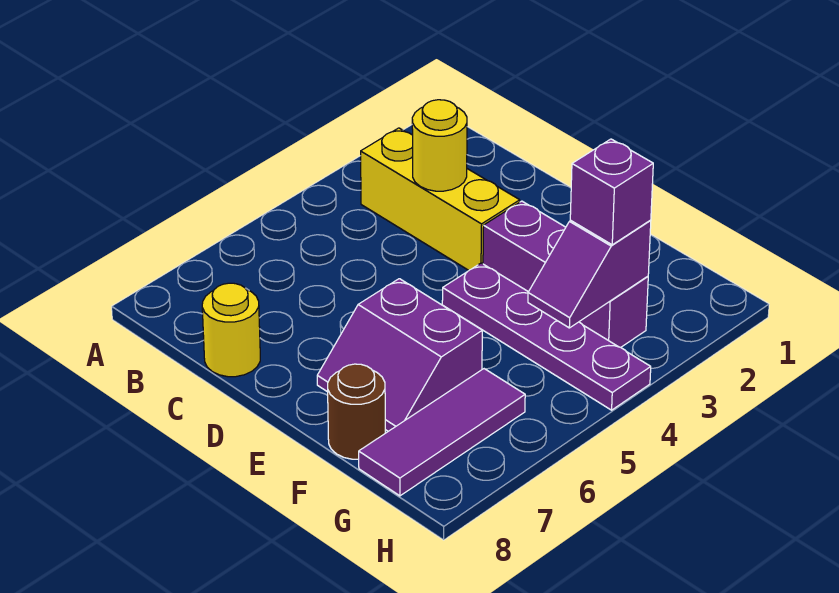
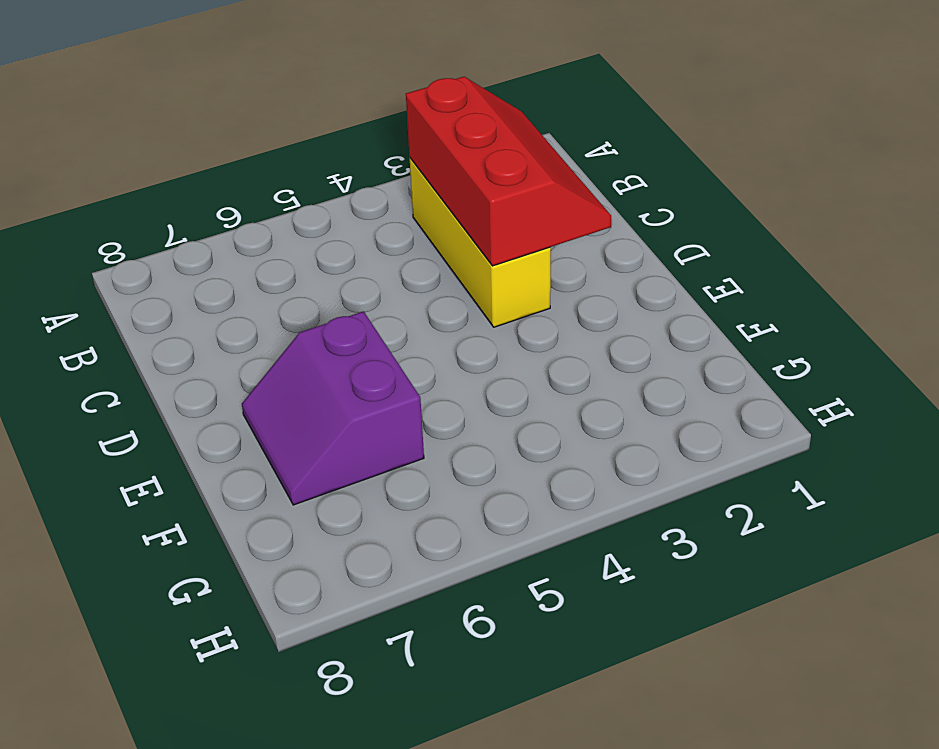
red slope B2:D3 level 2 top 3 -> yellow round brick C3 level 2
none -> yellow round brick C8 level 1
none -> purple brick E3:G3 level 1

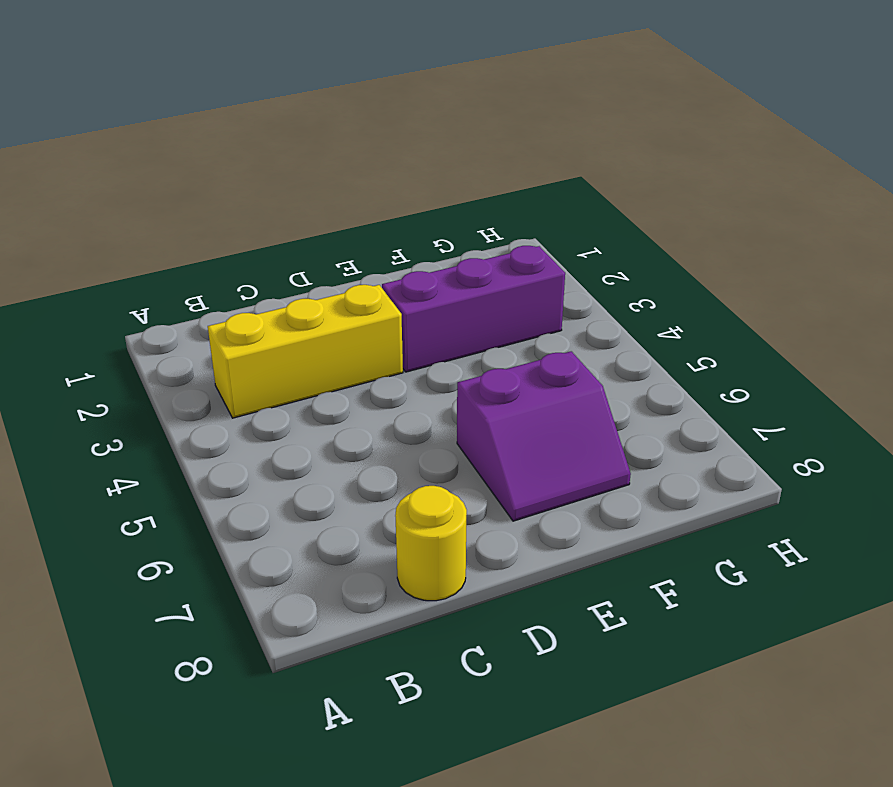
none -> purple plate E4:H4 level 1
none -> brown round brick F8 level 1

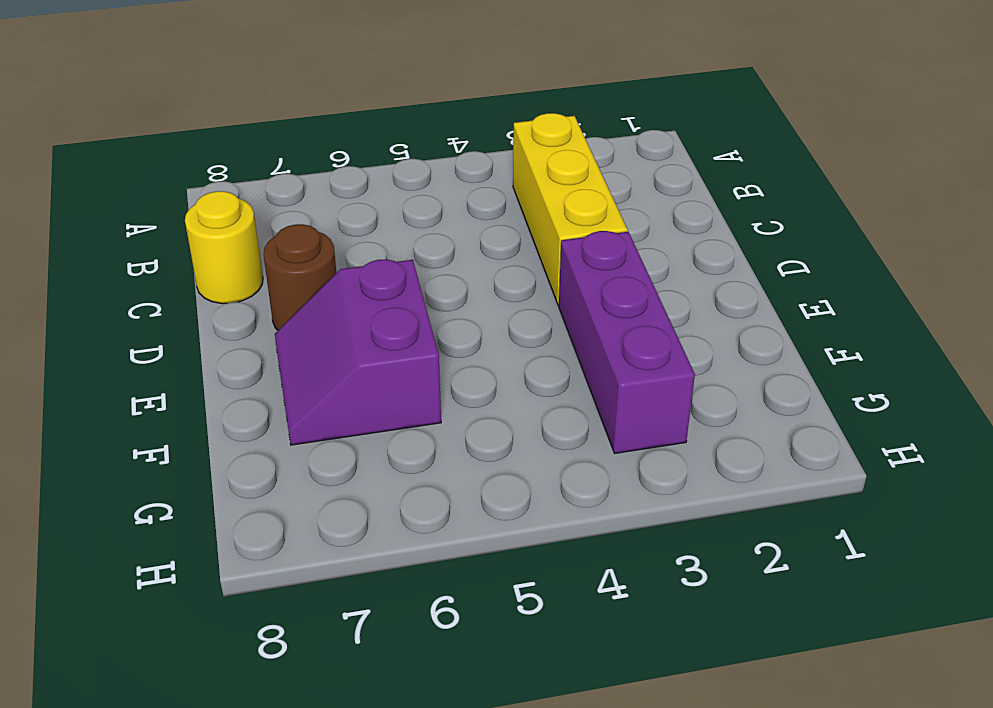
brown round brick D7 level 1 -> brown round brick F8 level 1
none -> purple plate E4:H4 level 1
none -> purple tile G6:G8 level 1

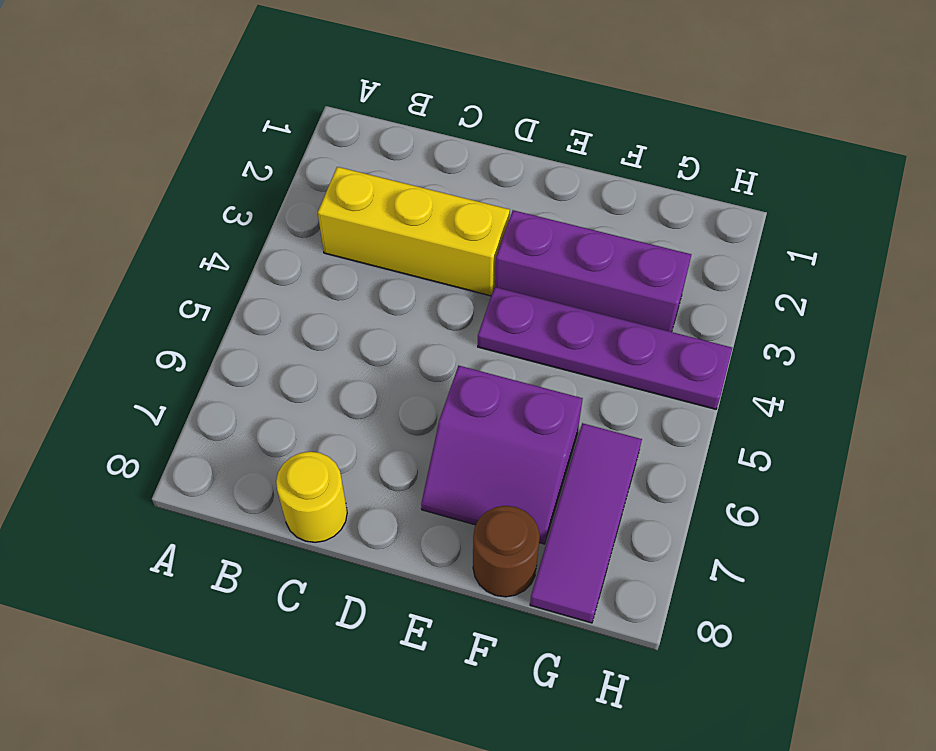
none -> yellow round brick C3 level 2
none -> purple slope G3:G4 level 2 top 3

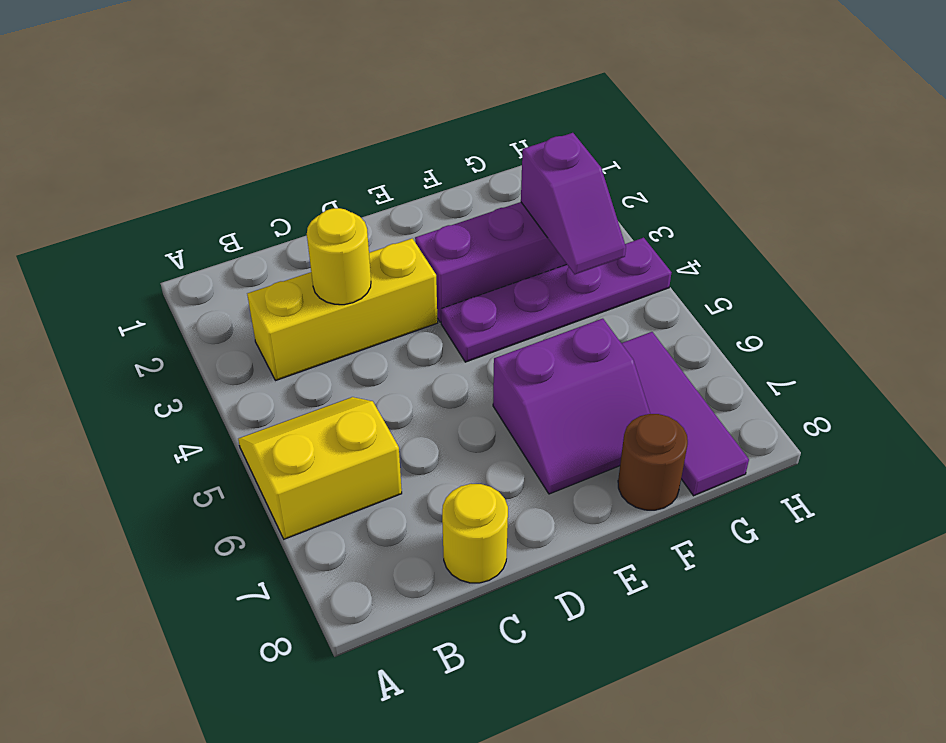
yellow slope A5:B6 level 1 top 6 -> none
none -> purple brick G3 level 3

